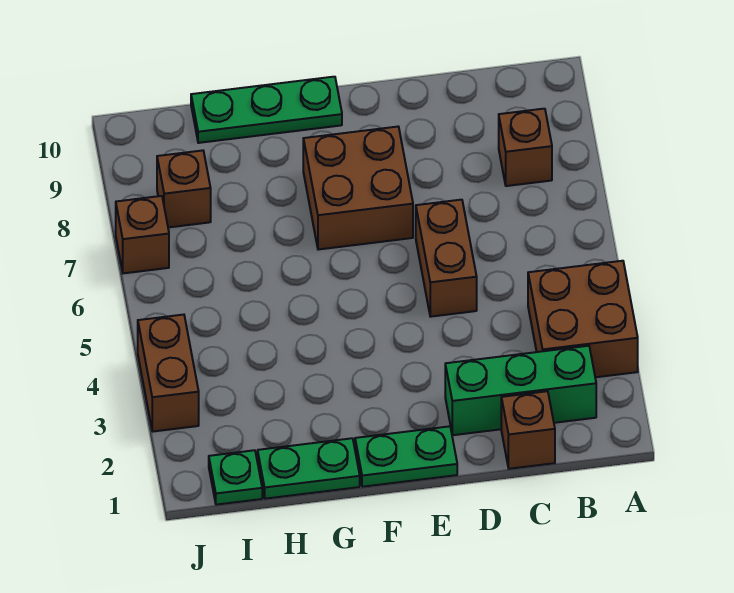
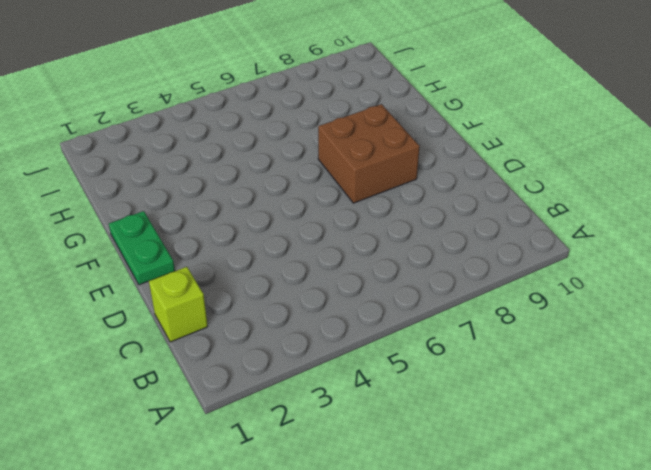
lime brick C1 level 1 -> brown brick C1 level 1
none -> brown brick A3:B4 level 1
none -> green brick B2:D2 level 1
none -> brown brick B8 level 1

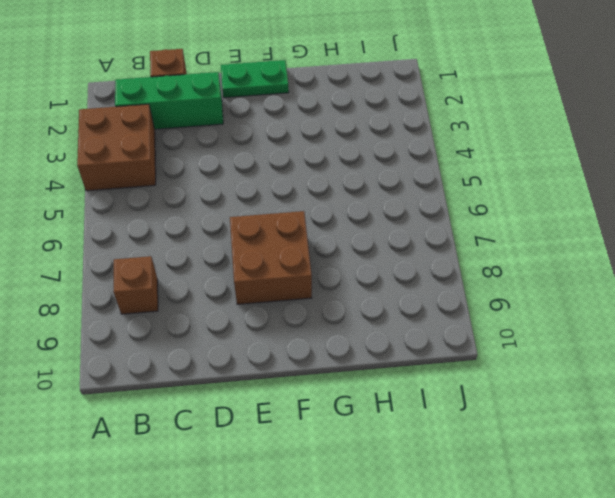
none -> brown brick D5:D6 level 1
none -> green plate F10:H10 level 1
none -> green plate G1:H1 level 1

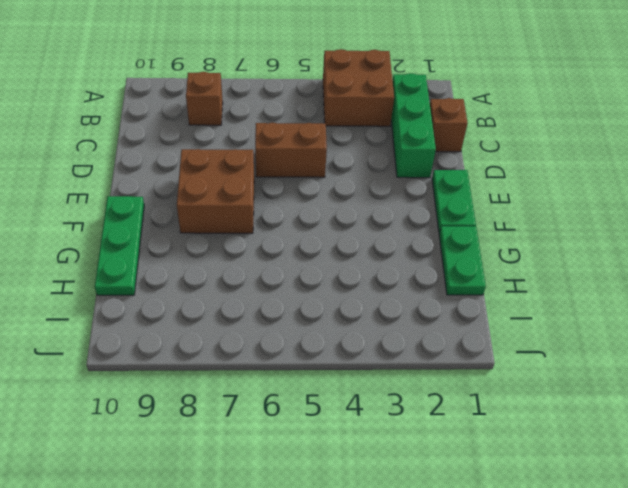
none -> green plate I1 level 1
none -> brown brick I8 level 1
none -> brown brick J3:J4 level 1

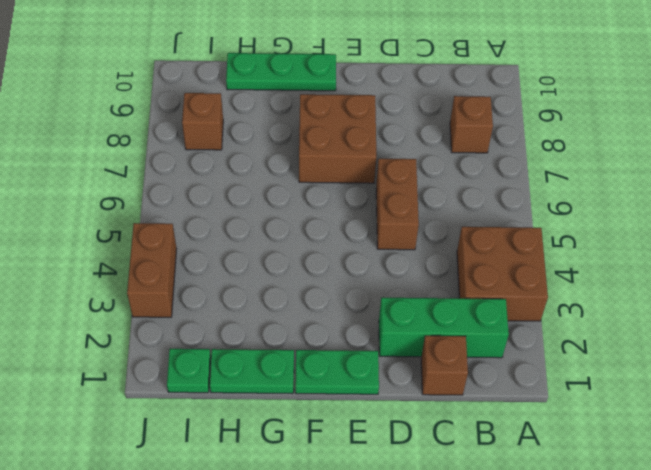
none -> brown brick J7 level 1

